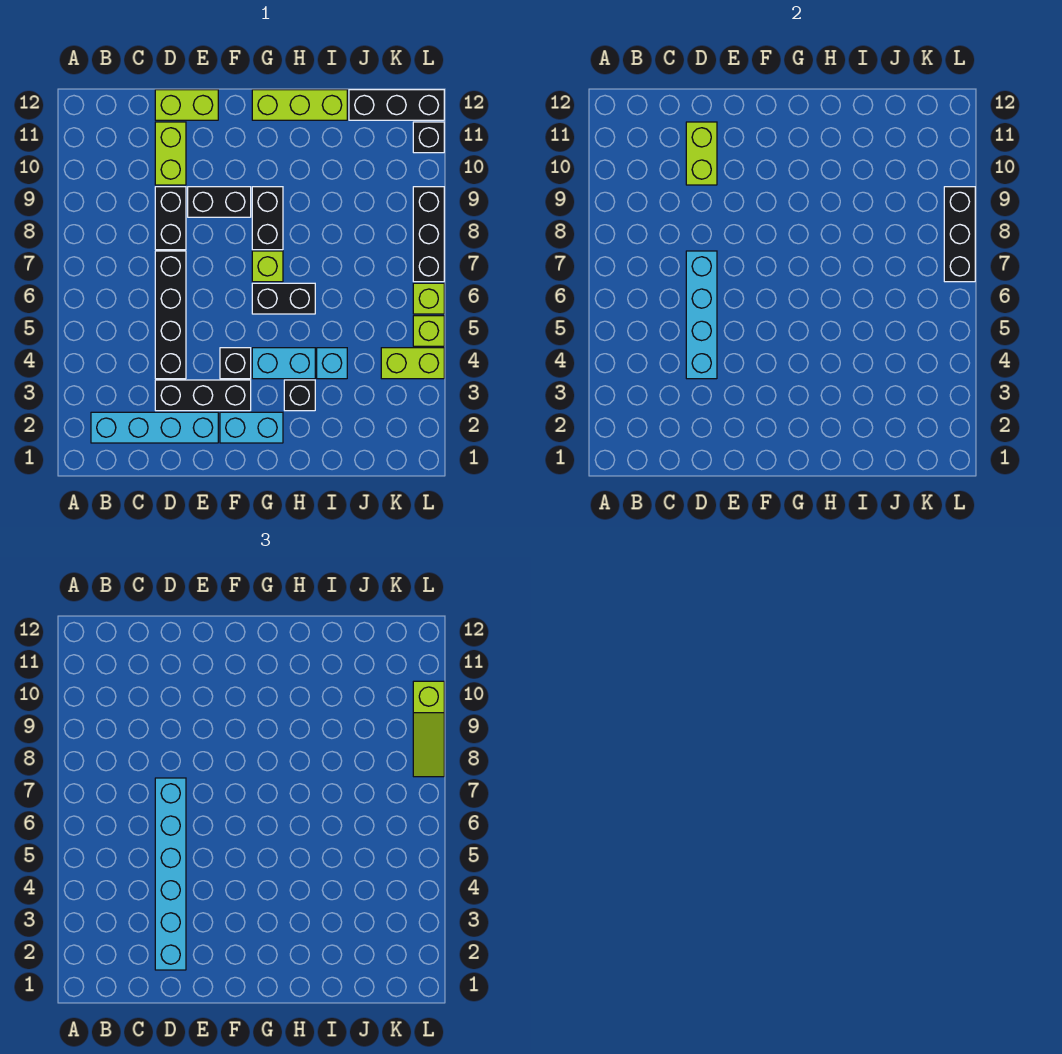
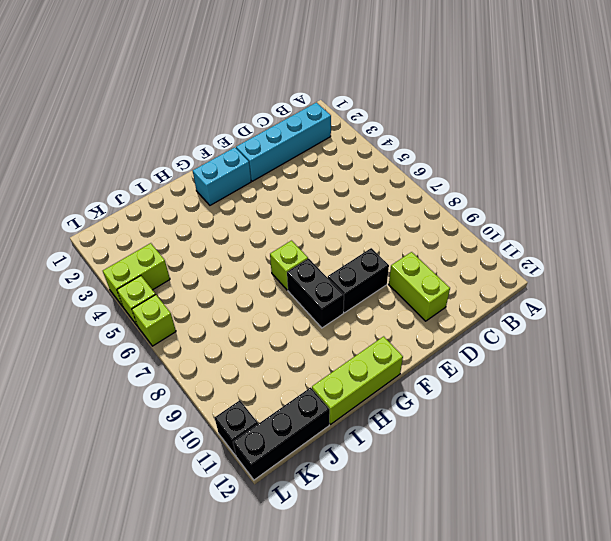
none -> black brick D3:F3 level 1
none -> black brick D4:D7 level 1
none -> black brick D8:D9 level 1

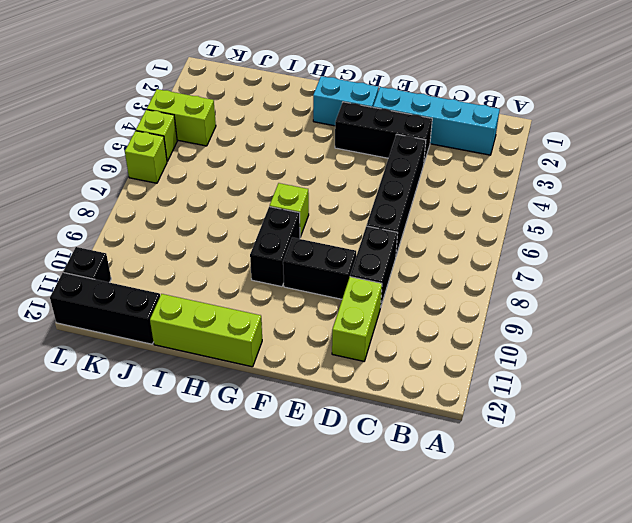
none -> lime brick D12:E12 level 1
none -> black brick F4 level 1
none -> cyan brick G4:H4 level 1

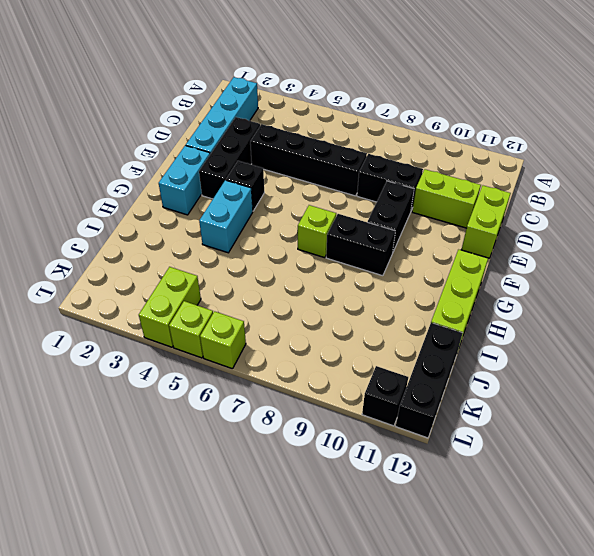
none -> black brick G6:H6 level 1
none -> black brick H3 level 1
none -> cyan brick I4 level 1

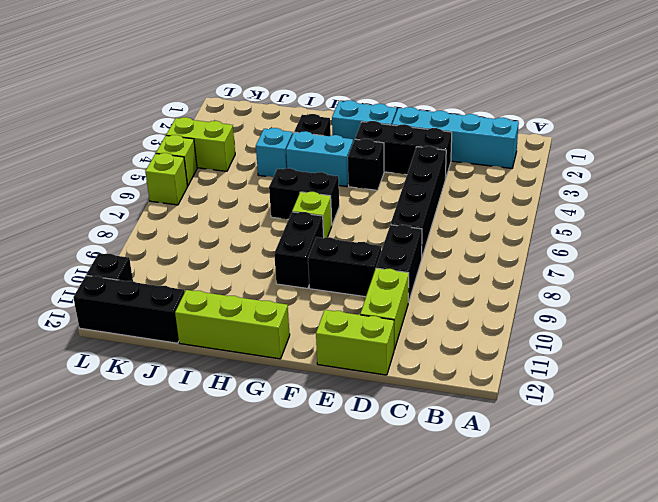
none -> black brick L7:L9 level 1
none -> cyan brick D4:D7 level 2
none -> lime brick D10:D11 level 2

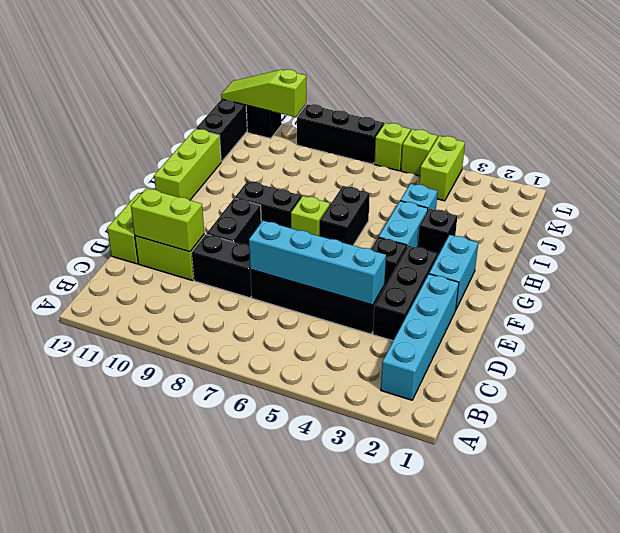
lime slope L10:L12 level 2 top 10 -> lime slope L8:L10 level 3 top 10
none -> black brick L7:L9 level 2
none -> cyan brick D2:D7 level 3

